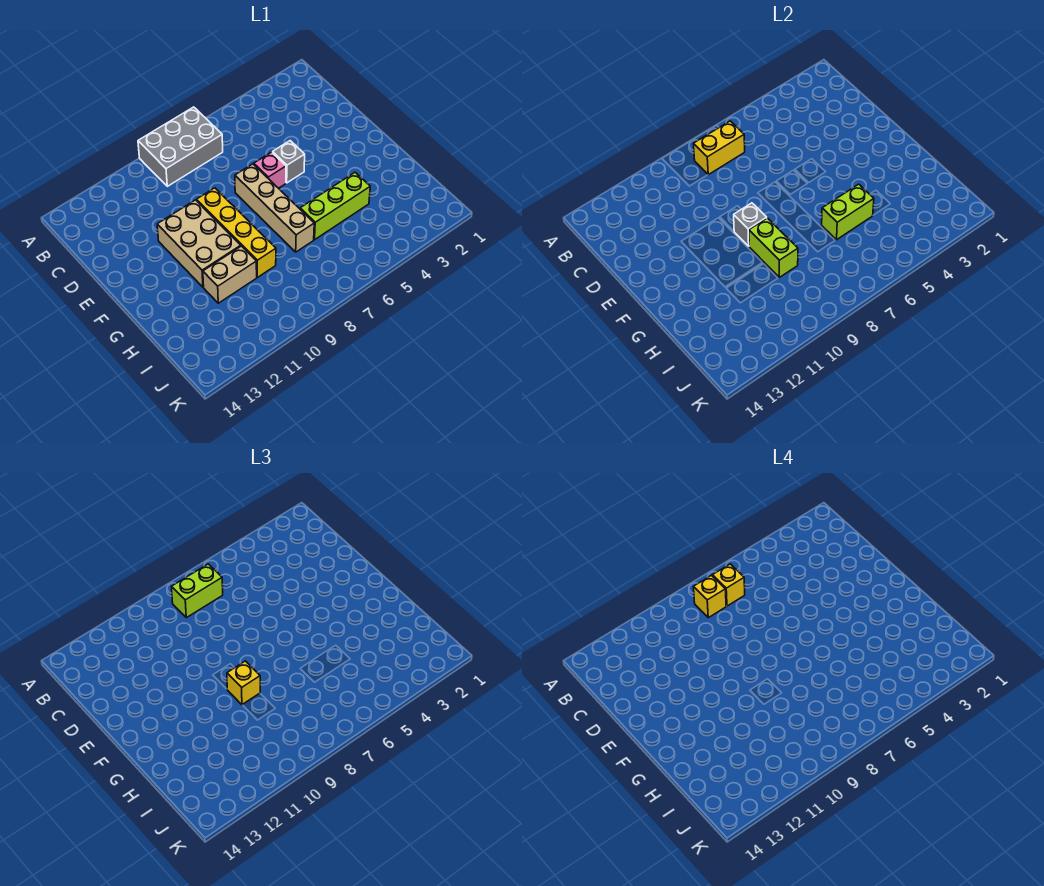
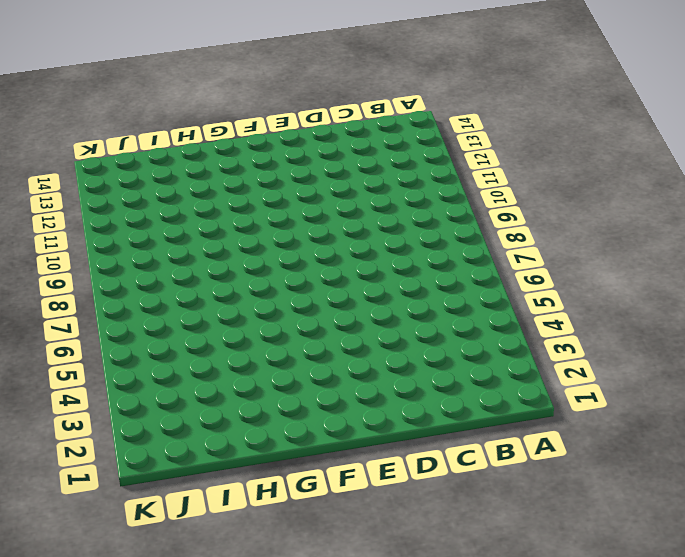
none -> grey brick A7:B9 level 1
none -> grey brick E5 level 1
none -> pink brick E6 level 1

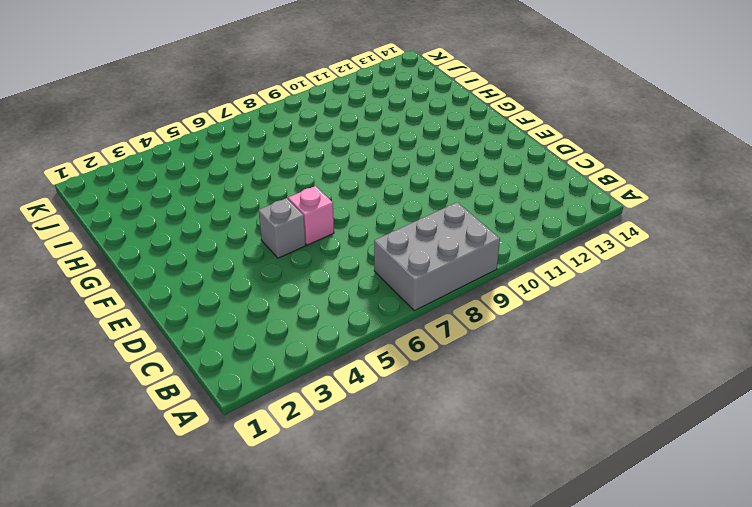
none -> tan brick E7:H7 level 1
none -> yellow brick E9:H9 level 1
none -> tan brick E10:G11 level 1

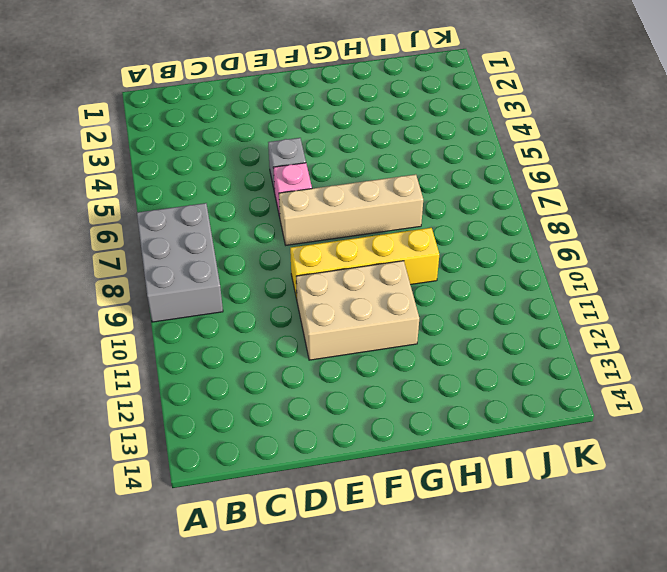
none -> lime brick H4:H6 level 1
none -> tan brick H10:H11 level 1
none -> yellow brick B7:B8 level 2

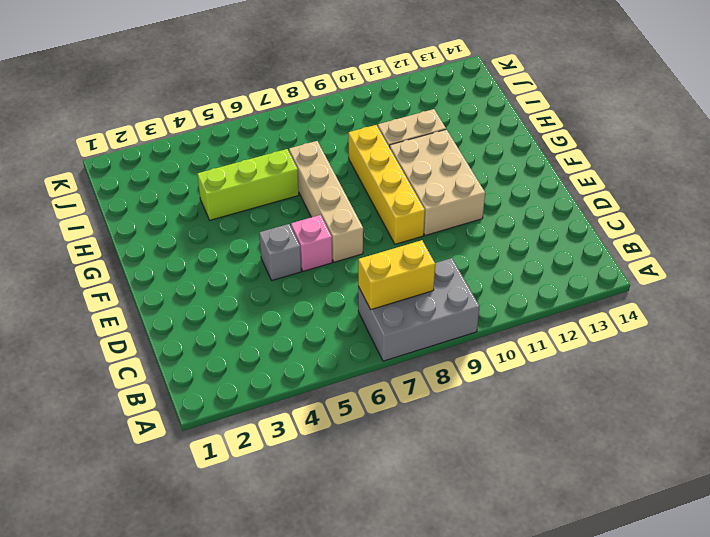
none -> grey brick F9 level 2
none -> lime brick G9:H9 level 2
none -> lime brick H5:H6 level 2

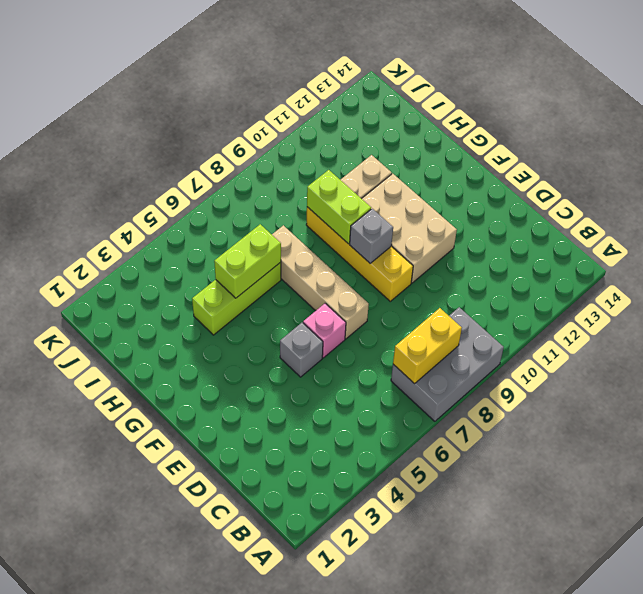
none -> lime brick B7:B8 level 3
none -> yellow brick G9 level 3
none -> yellow brick B7 level 4

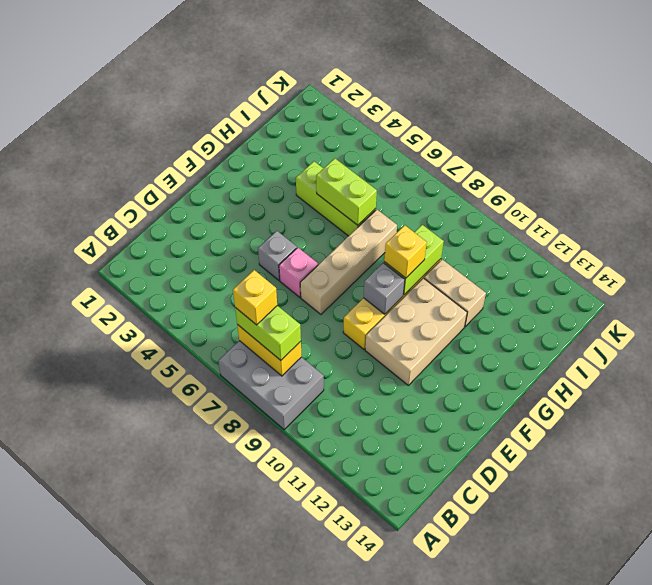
none -> yellow brick B8 level 4

